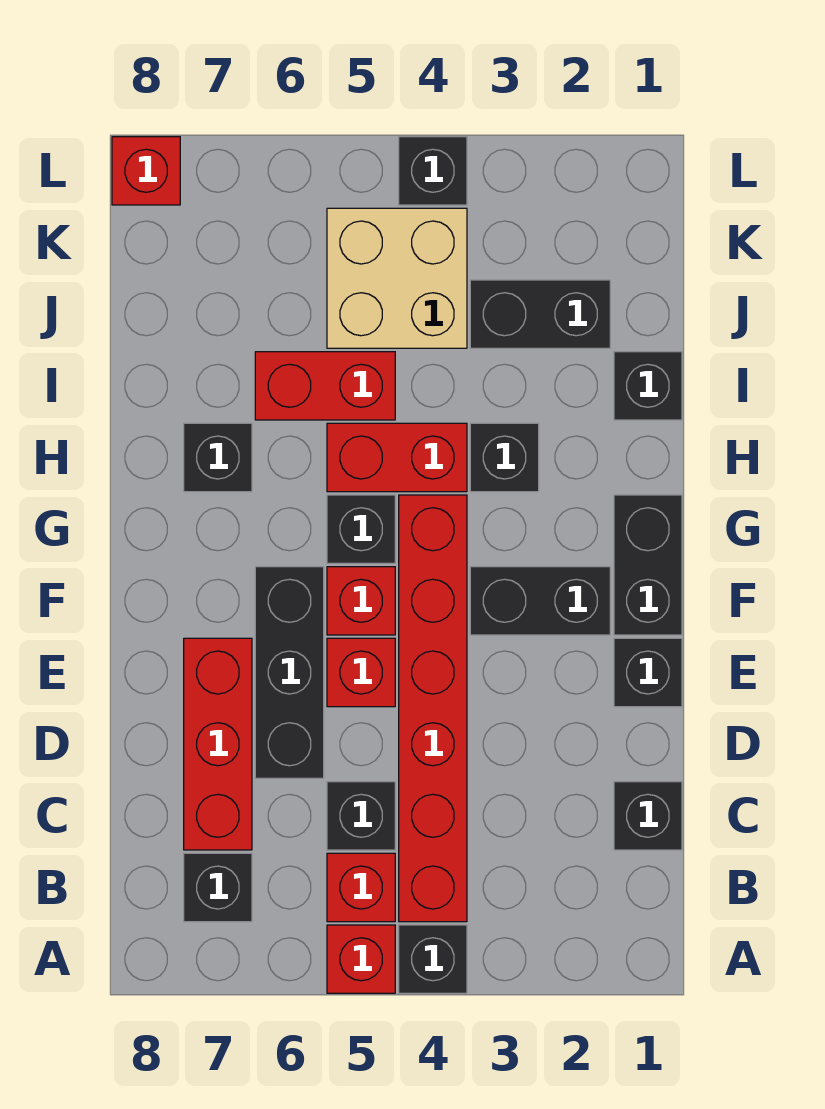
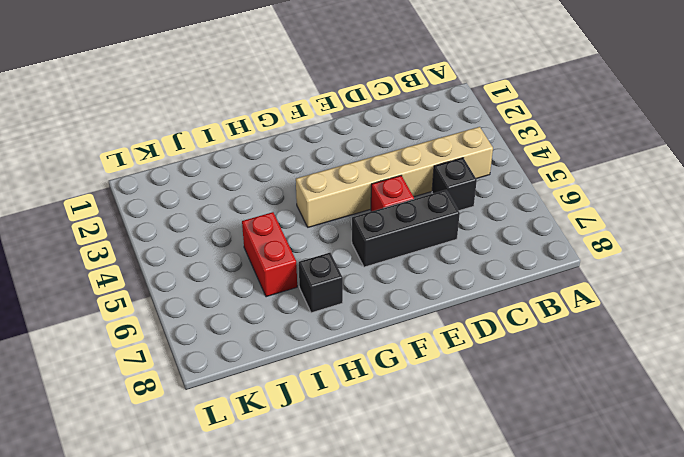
tan brick B4:G4 level 1 -> red brick B4:G4 level 1
none -> black brick A4 level 1
none -> red brick A5 level 1
none -> red brick B5 level 1

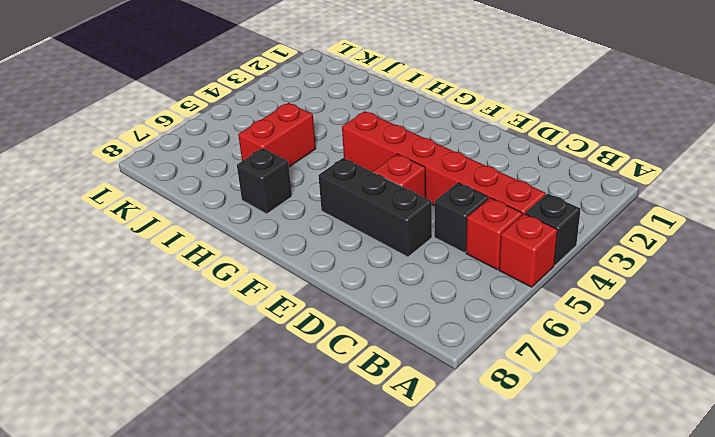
none -> black brick B7 level 1
none -> black brick C1 level 1
none -> red brick C7:E7 level 1

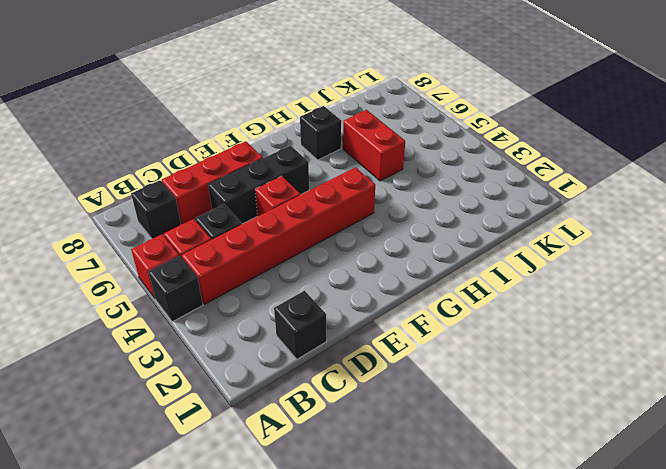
none -> black brick E1 level 1
none -> black brick F1:G1 level 1
none -> black brick F2:F3 level 1

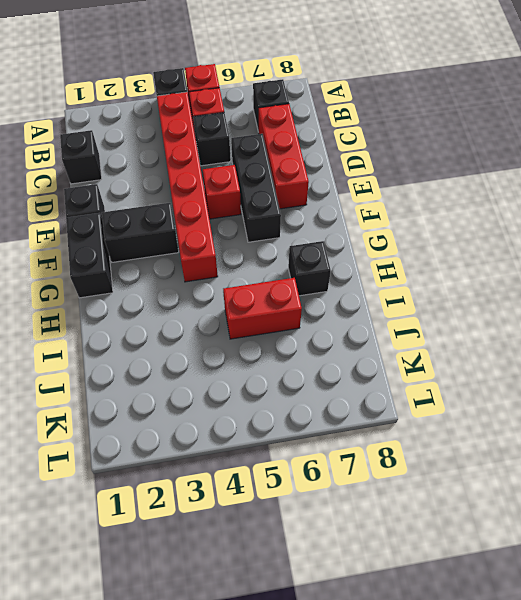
none -> red brick F5 level 1
none -> black brick G5 level 1
none -> black brick H3 level 1

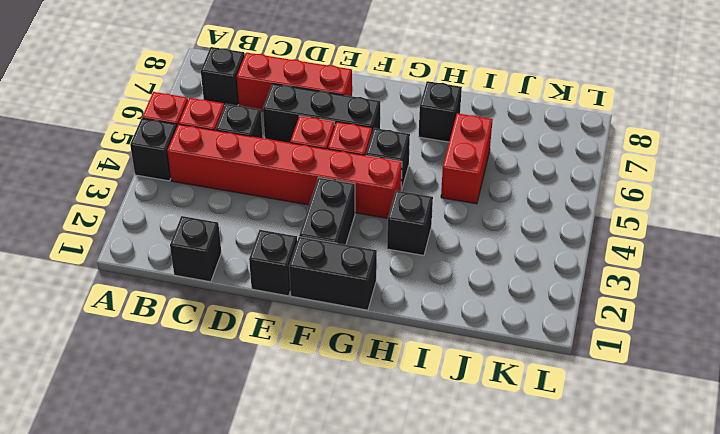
none -> red brick H4:H5 level 1
none -> black brick I1 level 1
none -> black brick J2:J3 level 1

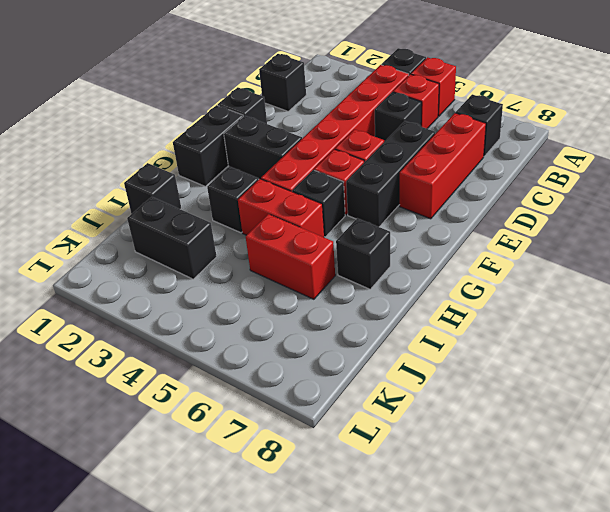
none -> tan brick J4:K5 level 1
none -> black brick L4 level 1
none -> red brick L8 level 1

